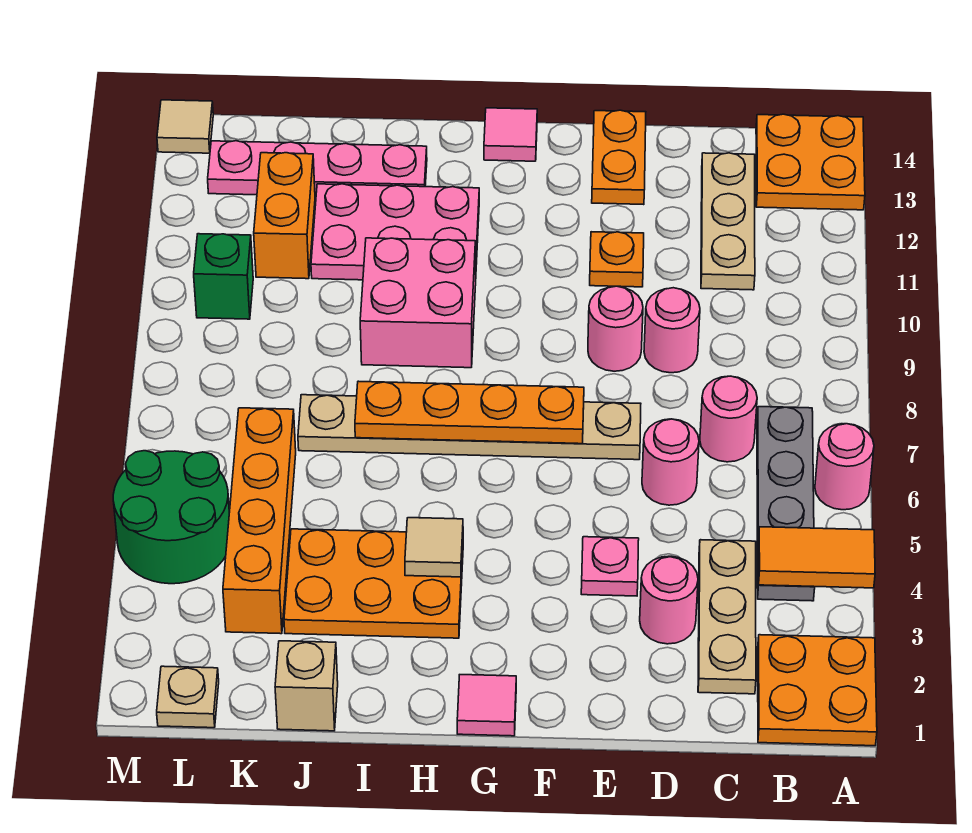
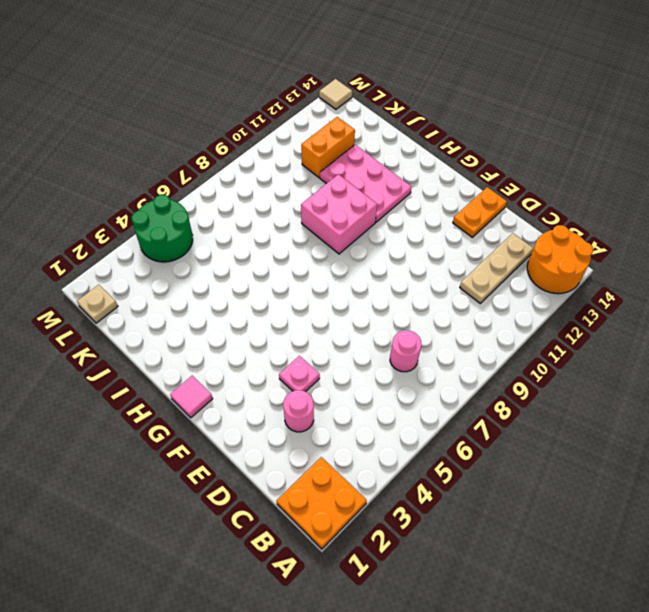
orange round brick A13:B14 level 1 -> orange plate A13:B14 level 1
none -> pink round brick A6 level 1
none -> grey plate B4:B7 level 1
none -> tan plate C2:C4 level 1
none -> pink round brick D6 level 1

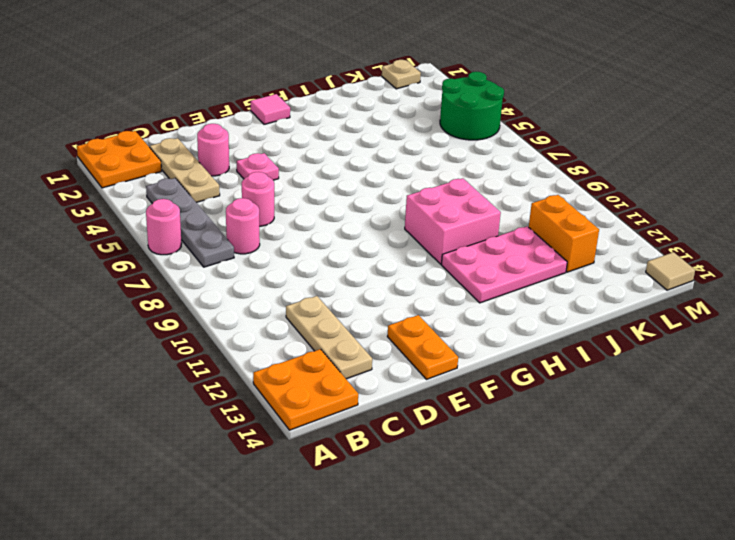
none -> pink round brick D9 level 1
none -> tan plate E7:J7 level 1
none -> pink round brick E9 level 1
none -> orange plate E11 level 1

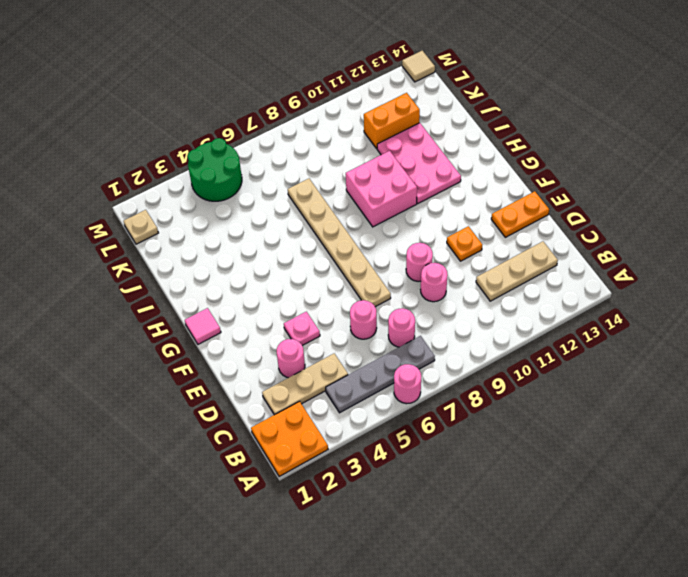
none -> orange plate A13:B14 level 1
none -> pink tile G14 level 1
none -> orange plate H3:J4 level 1
none -> pink plate I13:L13 level 1

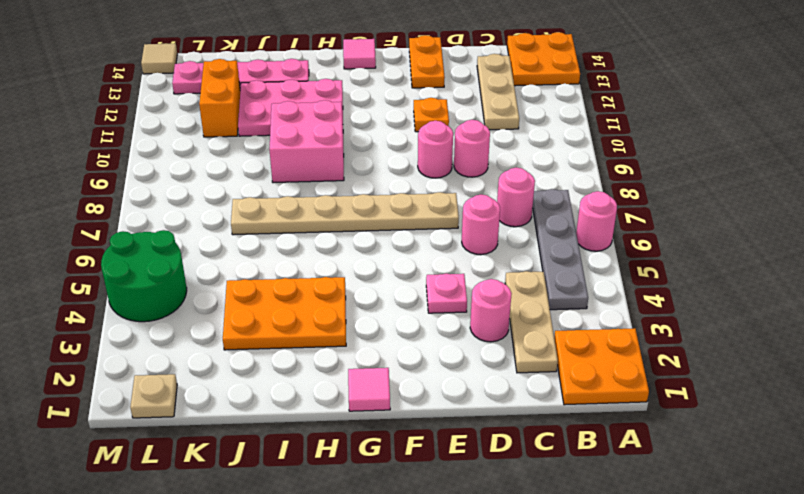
none -> tan brick J1 level 1
none -> orange brick K3:K6 level 1
none -> green brick L10 level 1
none -> orange tile A4:B4 level 2

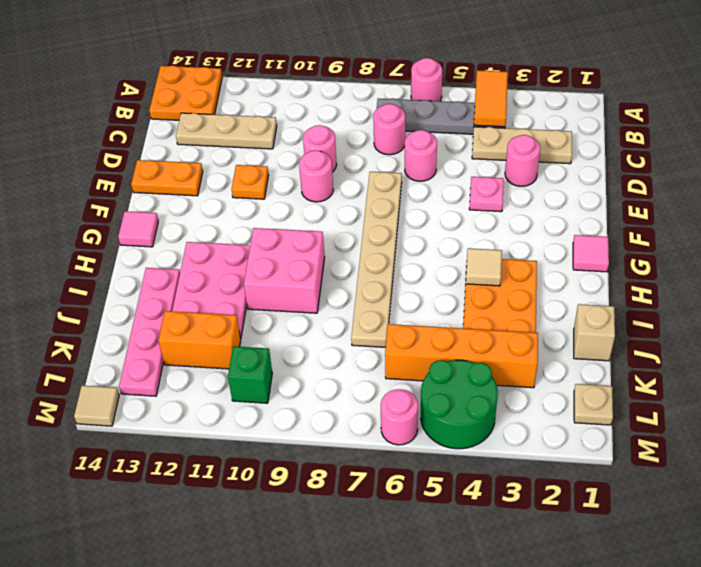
pink round brick M6 level 1 -> none
none -> orange plate A1:B2 level 1
none -> orange plate F7:I7 level 2

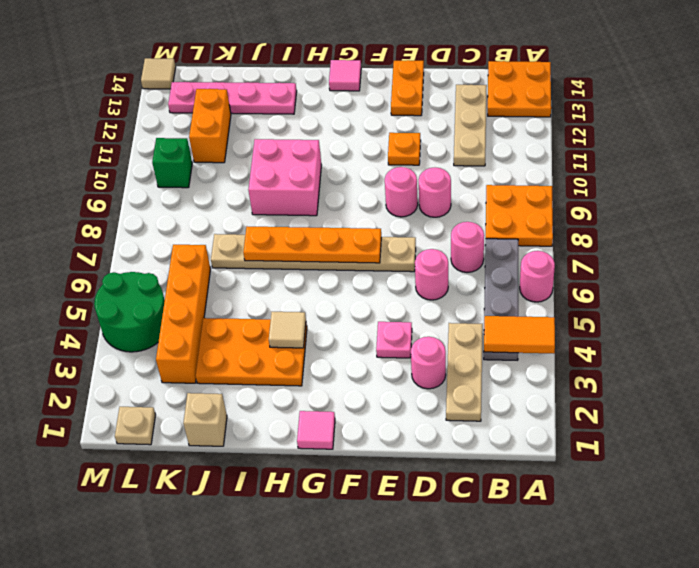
orange plate A8:B9 level 1 -> orange plate A1:B2 level 1
none -> pink plate H11:J12 level 1

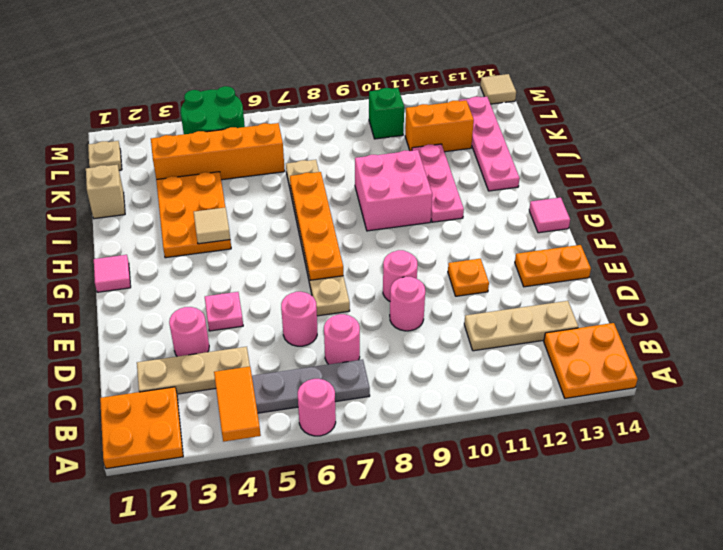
pink plate H11:J11 level 1 -> pink plate H11:J12 level 1

